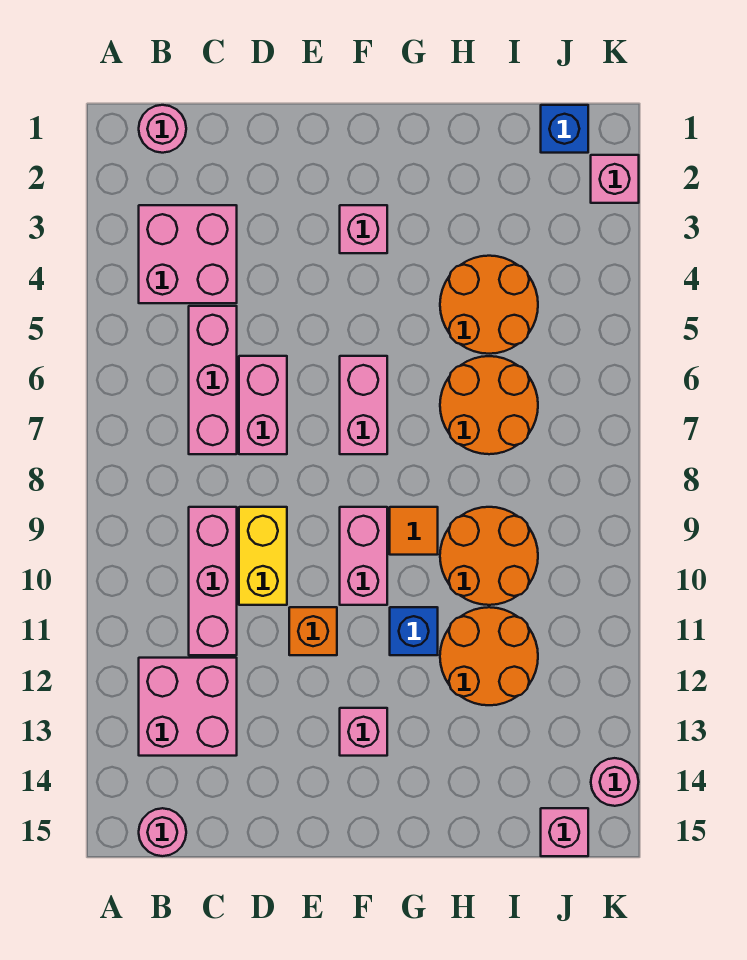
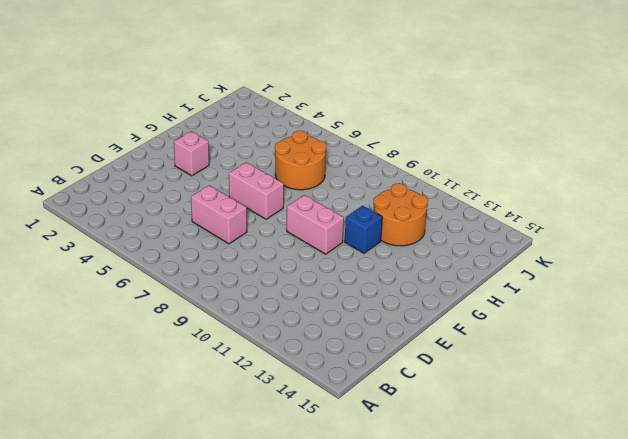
none -> pink round brick B1 level 1
none -> pink brick B3:C4 level 1
none -> pink brick B12:C13 level 1

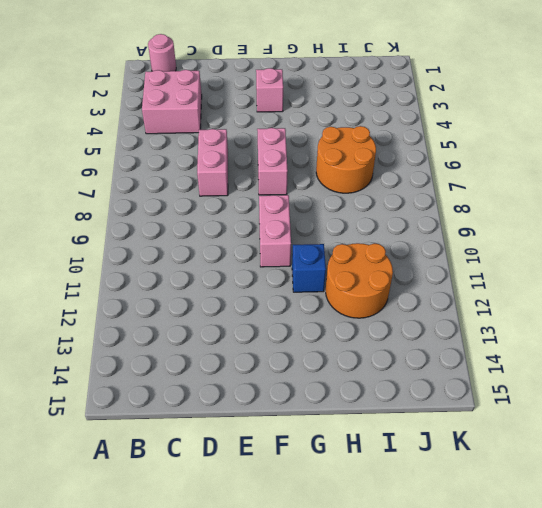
none -> pink brick B12:C13 level 1
none -> pink round brick B15 level 1
none -> pink brick C5:C7 level 1

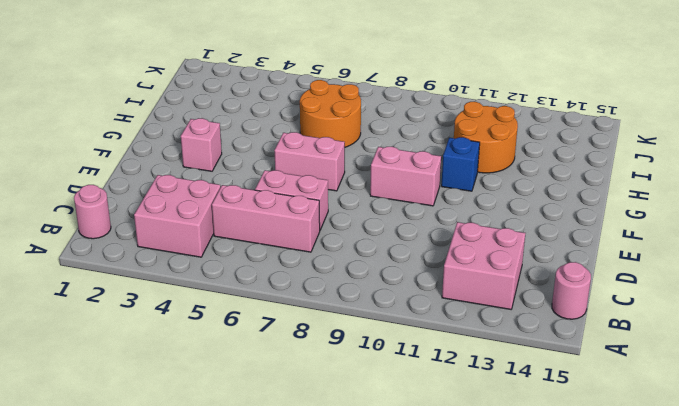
none -> pink brick C9:C11 level 1
none -> yellow brick D9:D10 level 1
none -> orange brick E11 level 1

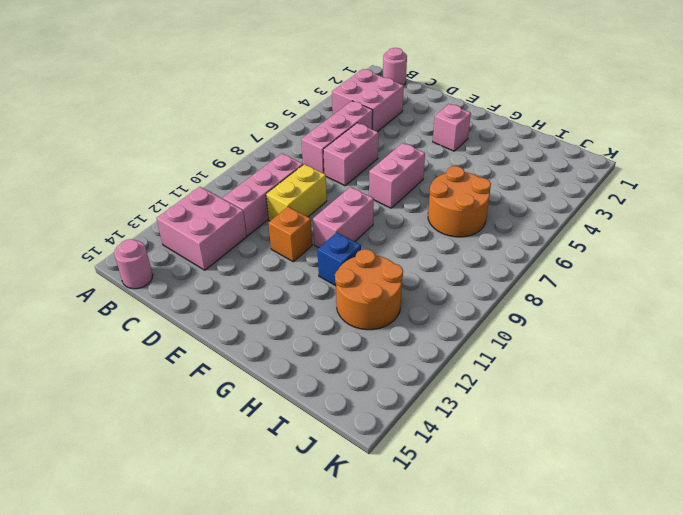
none -> pink brick F13 level 1
none -> orange tile G9 level 1
none -> orange round brick H4:I5 level 1

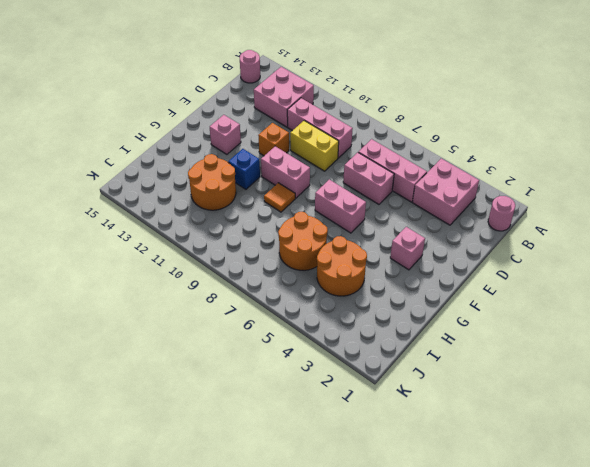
none -> orange round brick H9:I10 level 1
none -> blue brick J1 level 1
none -> pink brick J15 level 1

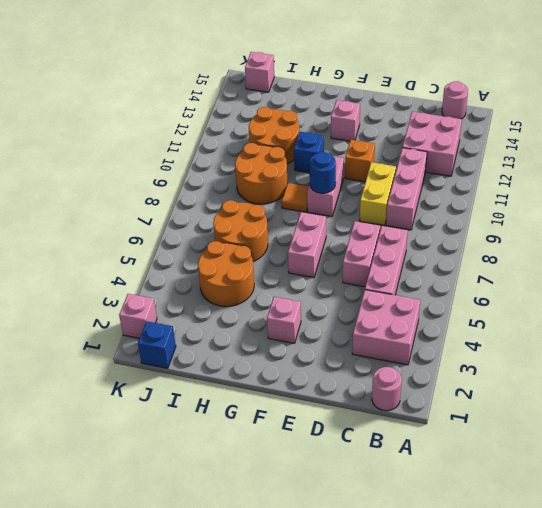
blue round brick F9 level 2 -> none
none -> pink round brick K14 level 1

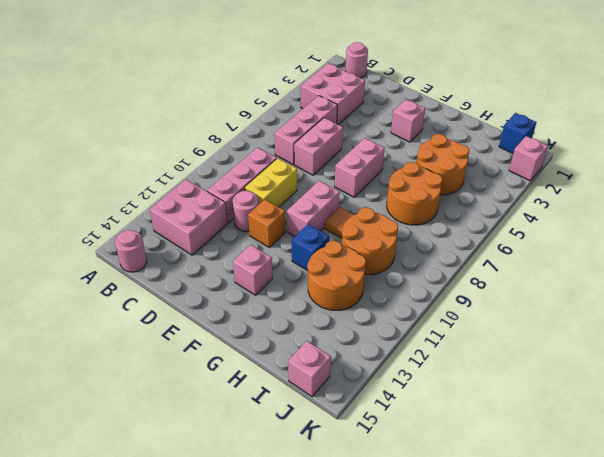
pink round brick D11 level 1 -> pink round brick K14 level 1

